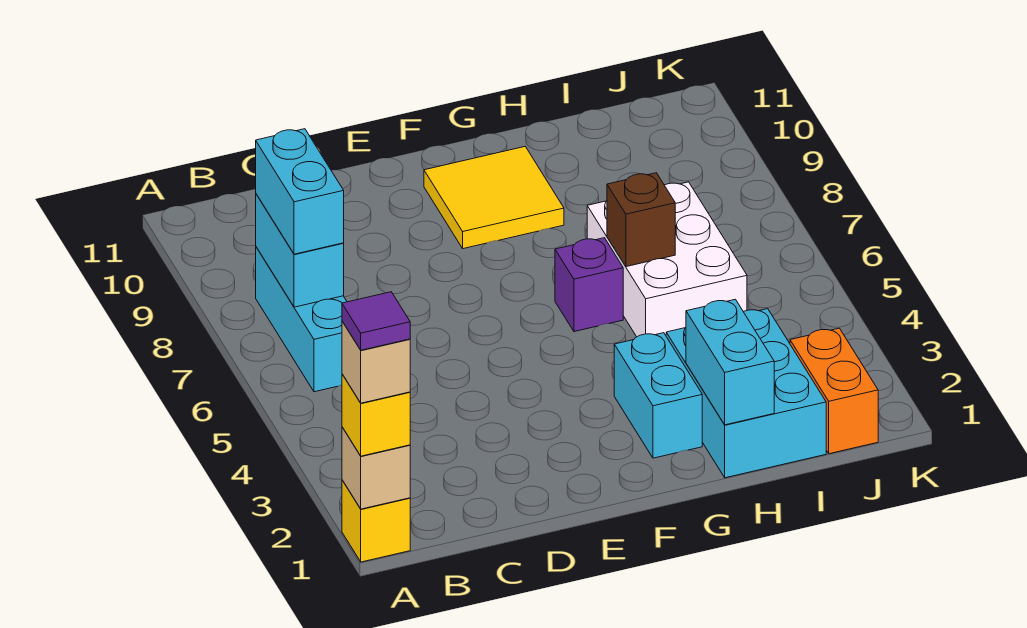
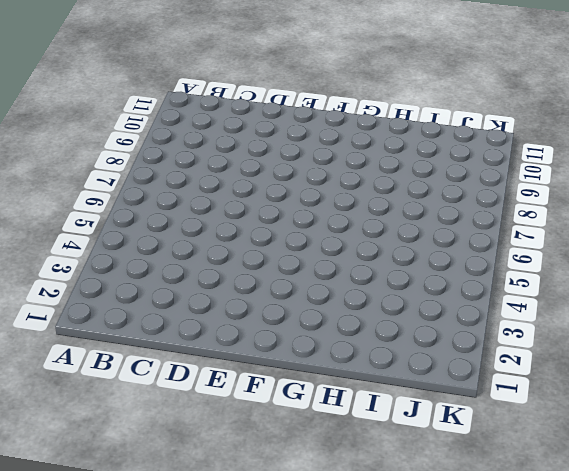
none -> yellow brick A1 level 1
none -> cyan brick B6:B8 level 1
none -> yellow tile F9:G10 level 1

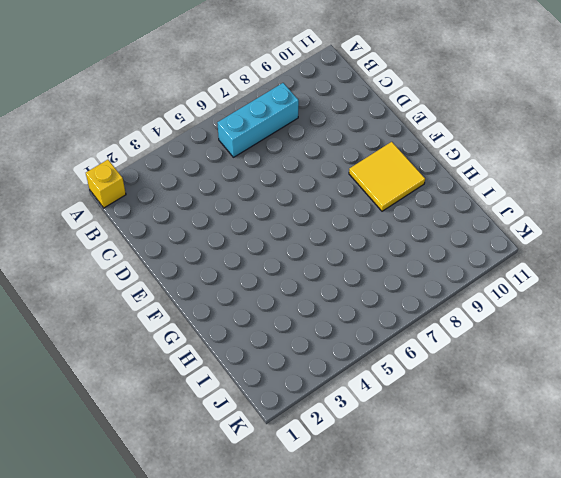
none -> cyan brick G2:G3 level 1
none -> purple brick G6 level 1
none -> cyan brick H1:I3 level 1

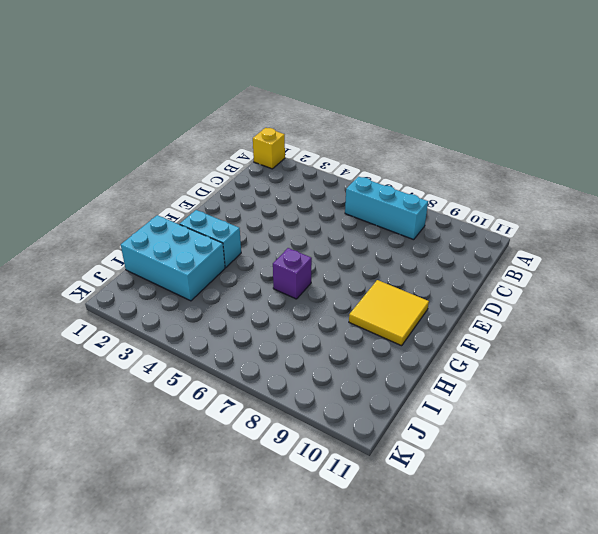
none -> white brick H5:I7 level 1
none -> orange brick J1:J2 level 1
none -> tan brick A1 level 2

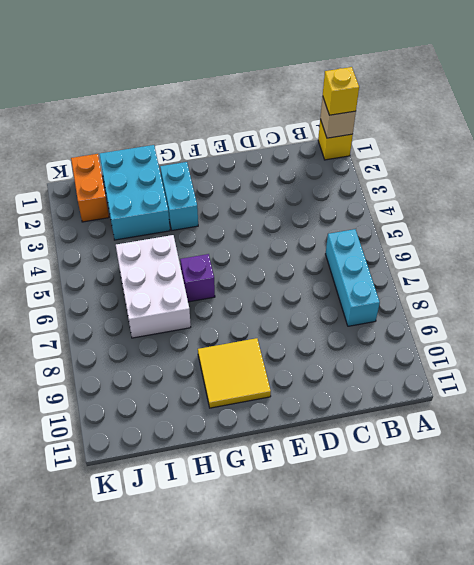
none -> cyan brick B7:B8 level 2
none -> cyan brick H1:H2 level 2
none -> brown brick H6 level 2

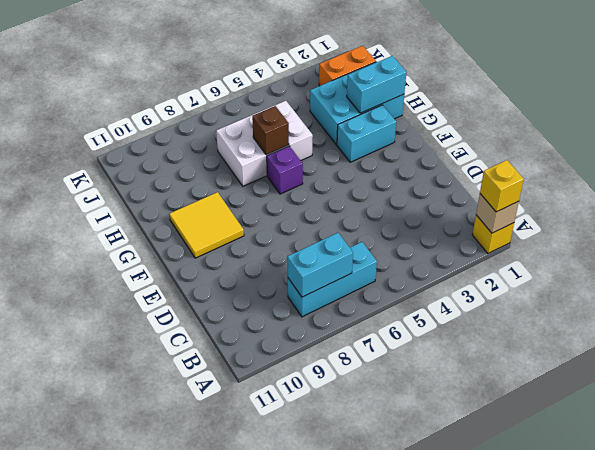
none -> cyan brick B7:B8 level 3
none -> tan brick A1 level 4
none -> purple tile A1 level 5

